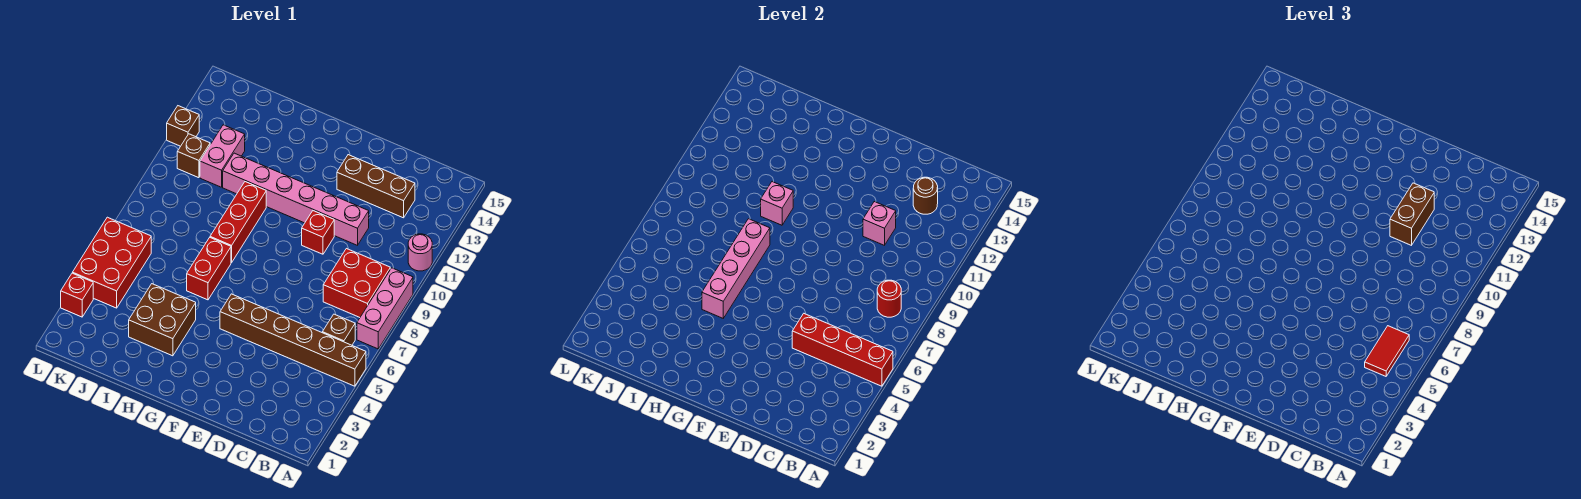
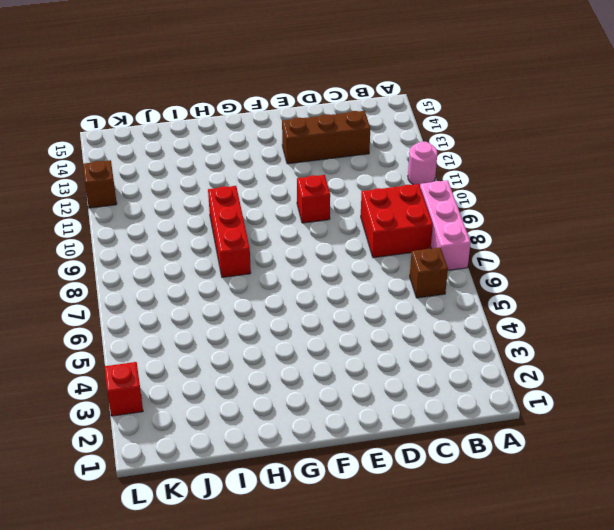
none -> brown brick A5:F5 level 1
none -> pink brick D11:I11 level 1
none -> brown brick H3:I4 level 1

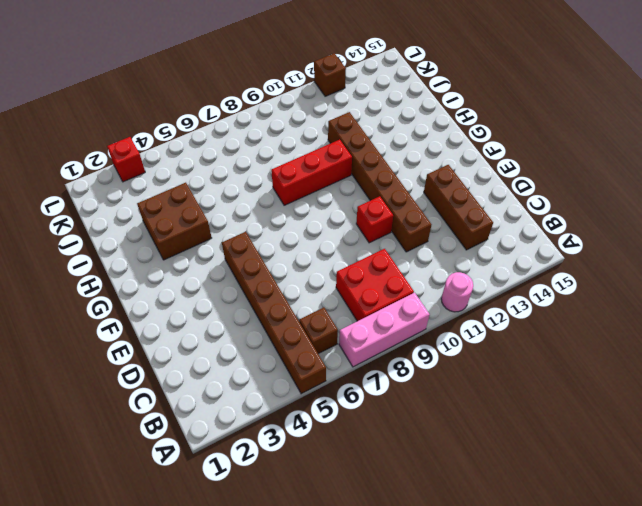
brown brick D11:I11 level 1 -> pink brick D11:I11 level 1
none -> red brick H6:H7 level 1
none -> pink brick J11:J12 level 1
none -> red brick K4:L6 level 1

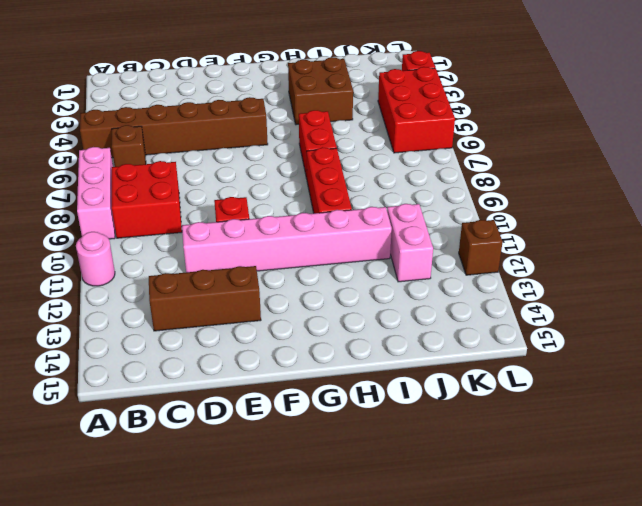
none -> brown brick K11 level 1
none -> red brick A5:D5 level 2
none -> red round brick B8 level 2

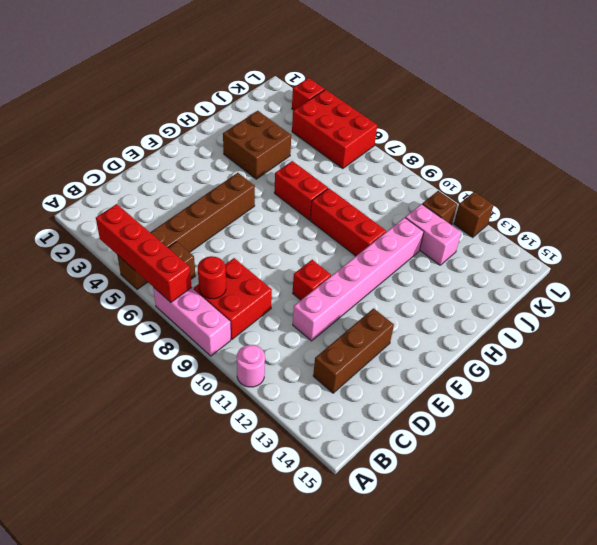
red brick A4:A7 level 2 -> red brick A5:D5 level 2
none -> brown round brick C13 level 2
none -> pink brick D11 level 2
none -> pink brick H5:H8 level 2

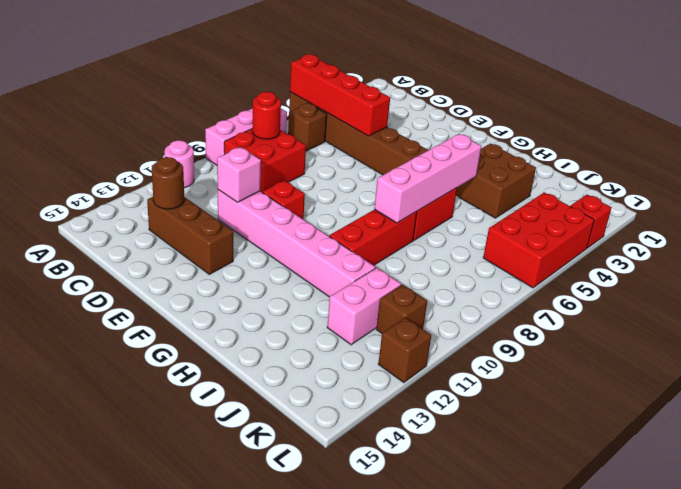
none -> pink brick H10 level 2
none -> red tile B5:B6 level 3
none -> brown brick D11:D12 level 3

